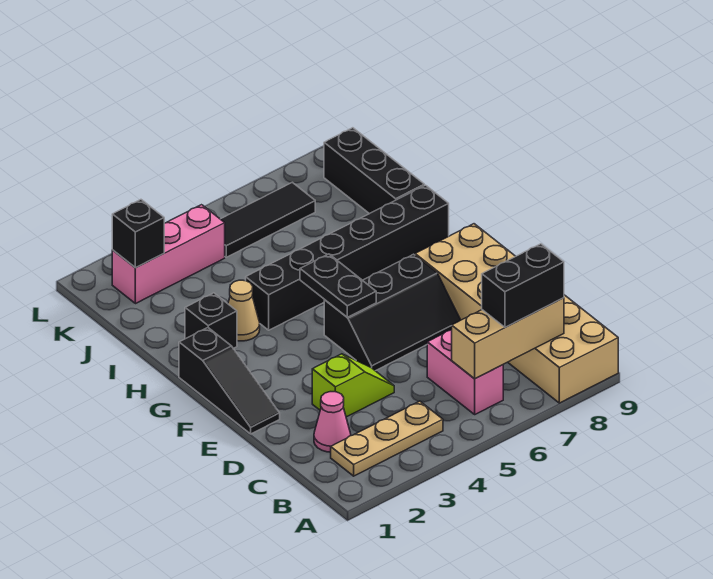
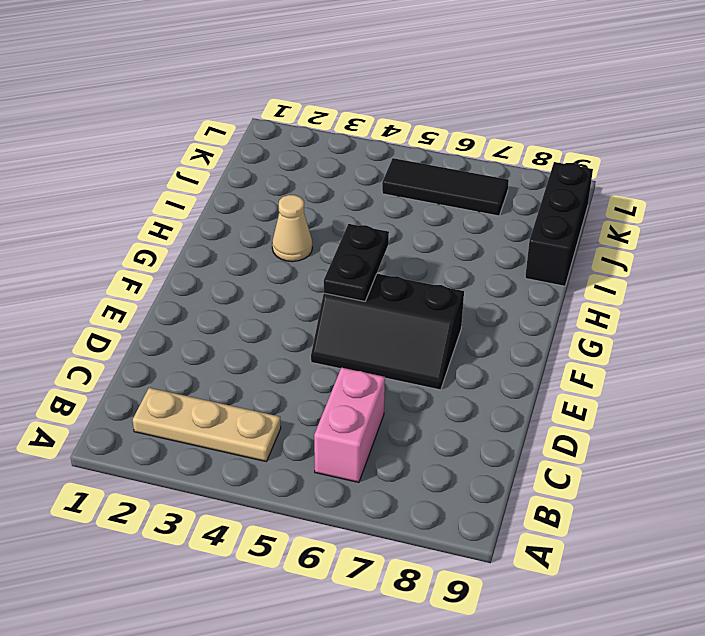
none -> tan brick A8:F9 level 1
none -> pink cone C2 level 1
none -> lime slope D3:D4 level 1 top 3

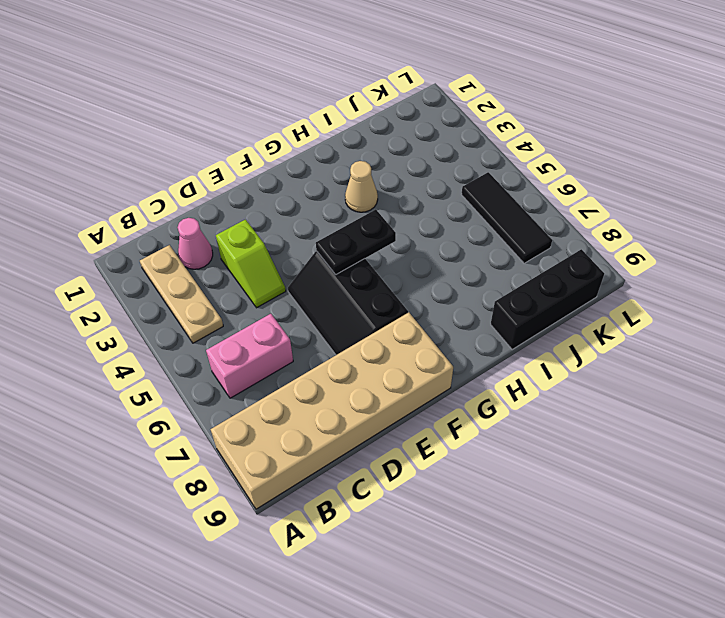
none -> black slope E1:G1 level 1 top G
none -> black brick H2 level 1
none -> black brick H4:H9 level 1

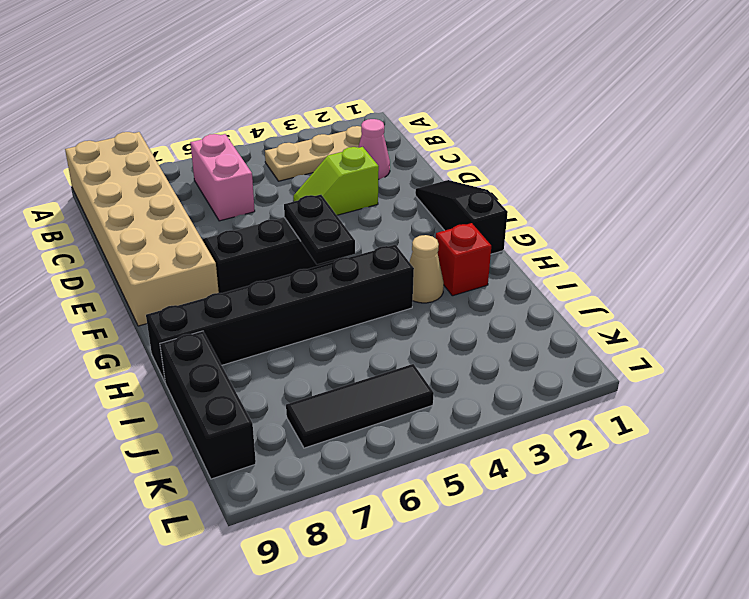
red brick H2 level 1 -> black brick H2 level 1
none -> pink brick K2:K4 level 1
none -> tan brick B6:B8 level 2
none -> black brick K2 level 2

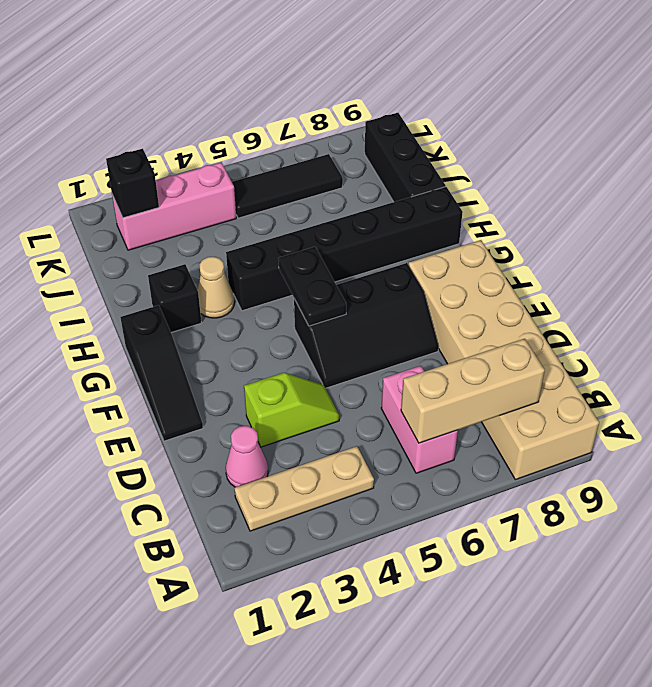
none -> black brick B7:B8 level 3

